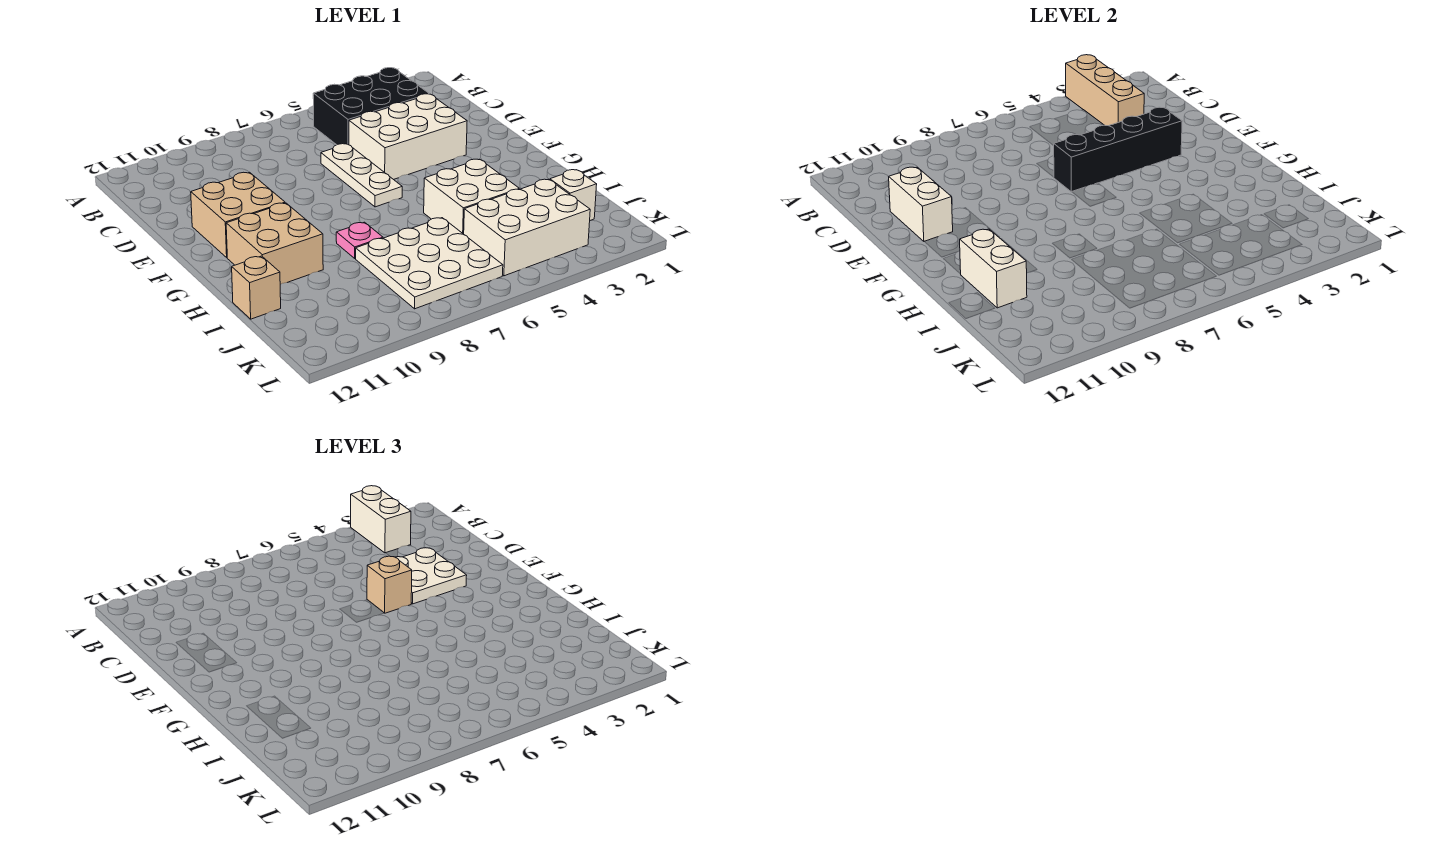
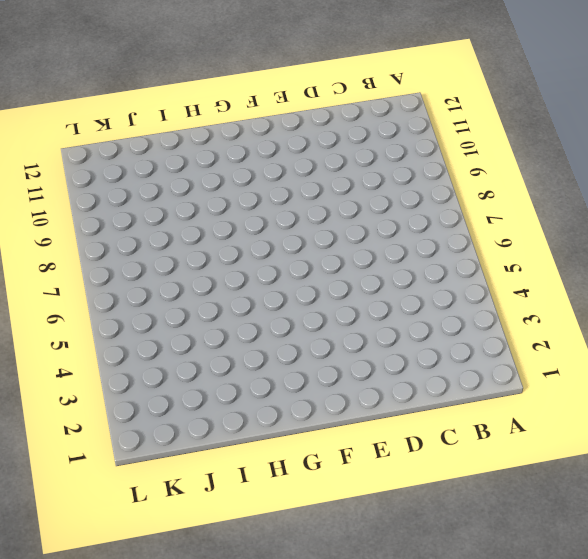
none -> black brick B3:C5 level 1
none -> white brick D3:E5 level 1
none -> white plate D6:F6 level 1

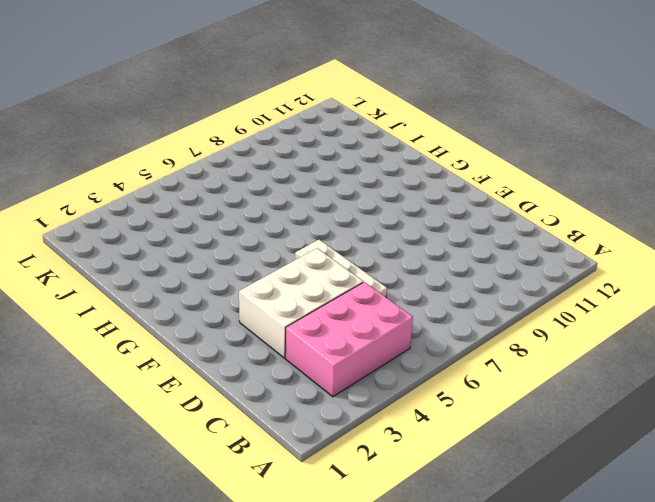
pink brick B3:C5 level 1 -> black brick B3:C5 level 1
none -> tan brick E10:F11 level 1
none -> tan brick G10:H11 level 1
none -> white brick H4:I5 level 1

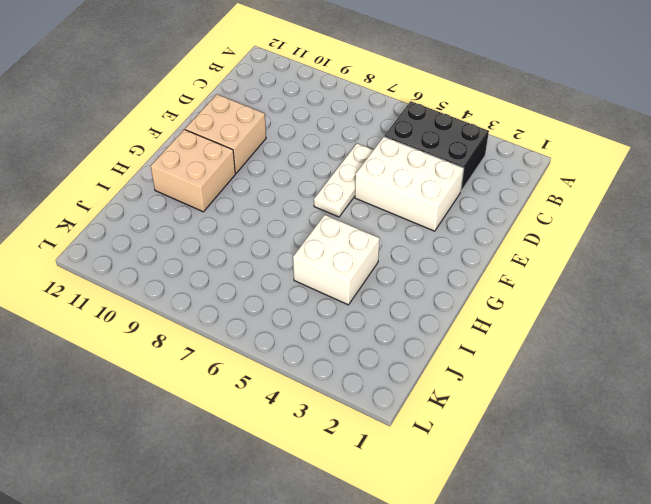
none -> pink plate H8 level 1
none -> white plate I6:K8 level 1
none -> tan brick I12 level 1

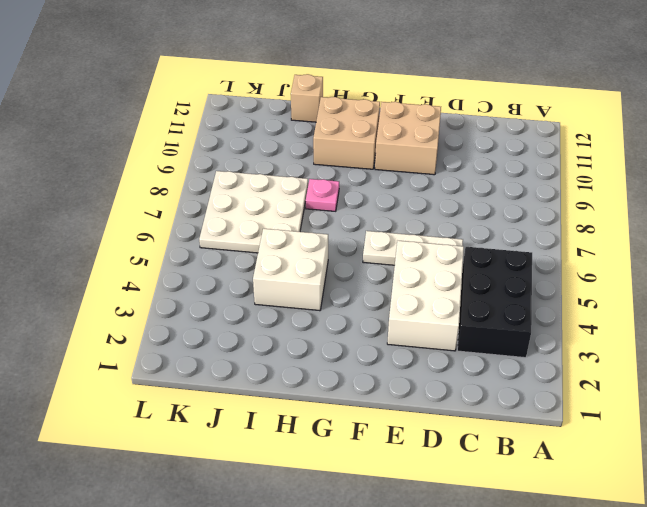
none -> white brick J2 level 1
none -> white brick J3:K5 level 1
none -> tan brick A3:C3 level 2

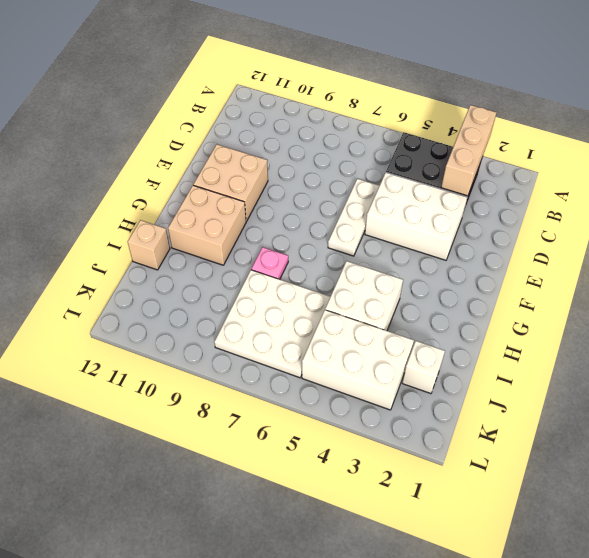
none -> white brick D11:E11 level 2
none -> black brick E3:E6 level 2
none -> white brick H11:I11 level 2

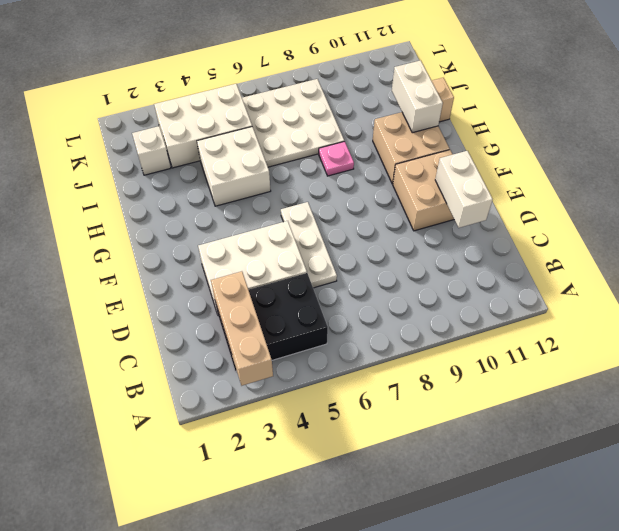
none -> black brick E3:E6 level 2
none -> white brick A3:B3 level 3
none -> white plate D3:E4 level 3

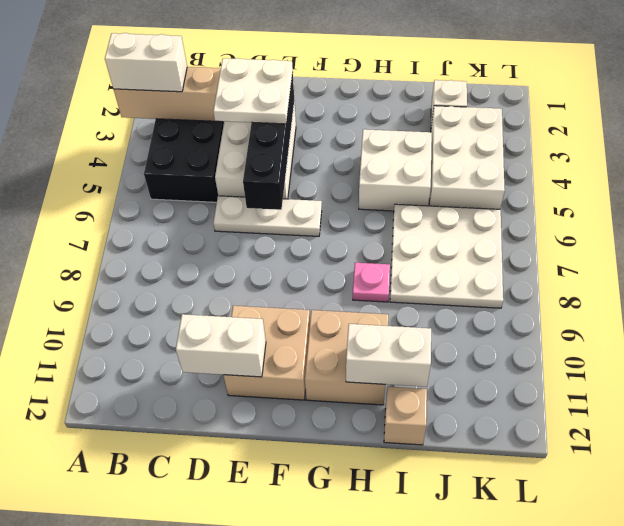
none -> tan brick E5 level 3

